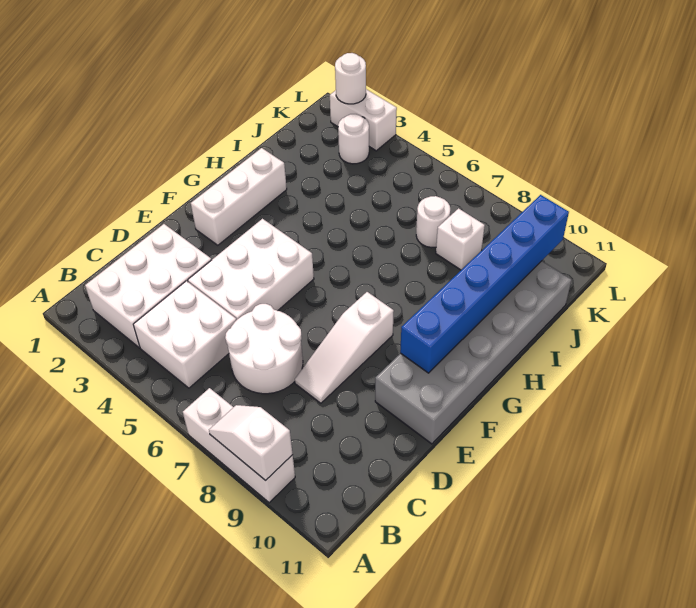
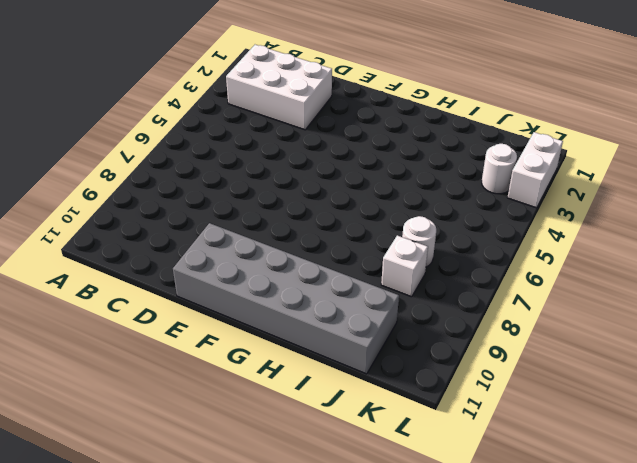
none -> white brick A7:A9 level 1
none -> white brick B4:C5 level 1
none -> white round brick C6:D7 level 1

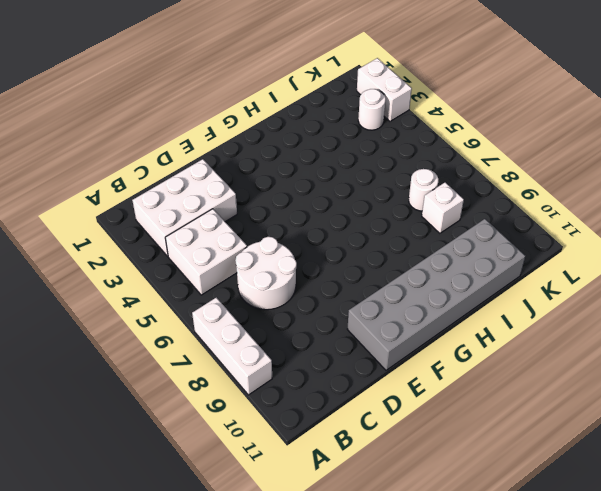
none -> white brick D4:F5 level 1
none -> white slope D8:F8 level 1 top F
none -> white brick F2:H2 level 1

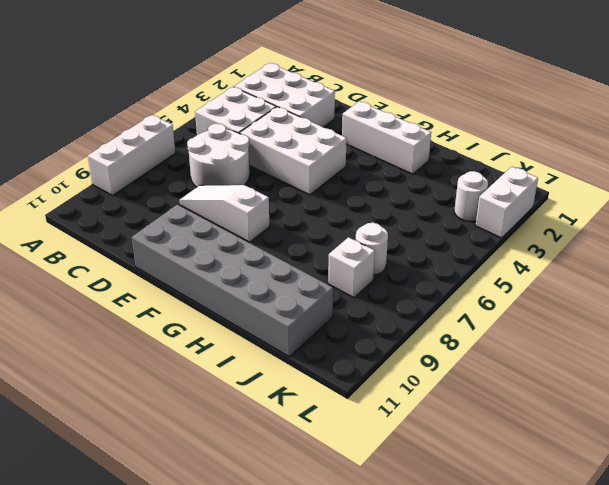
none -> white slope A8:A9 level 2 top 9
none -> blue brick F10:K10 level 2
none -> white round brick L2 level 2

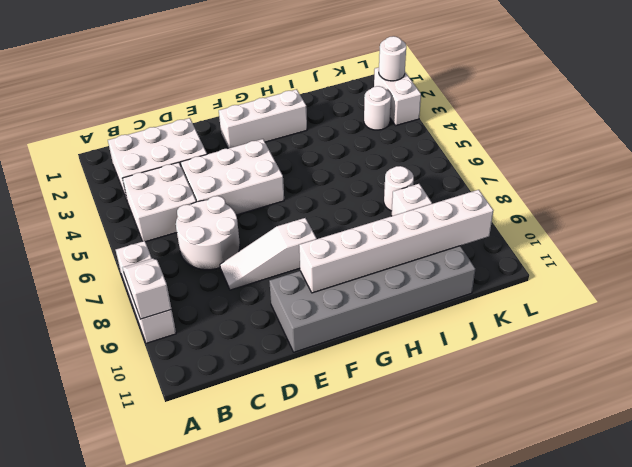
white brick F10:K10 level 2 -> blue brick F10:K10 level 2

